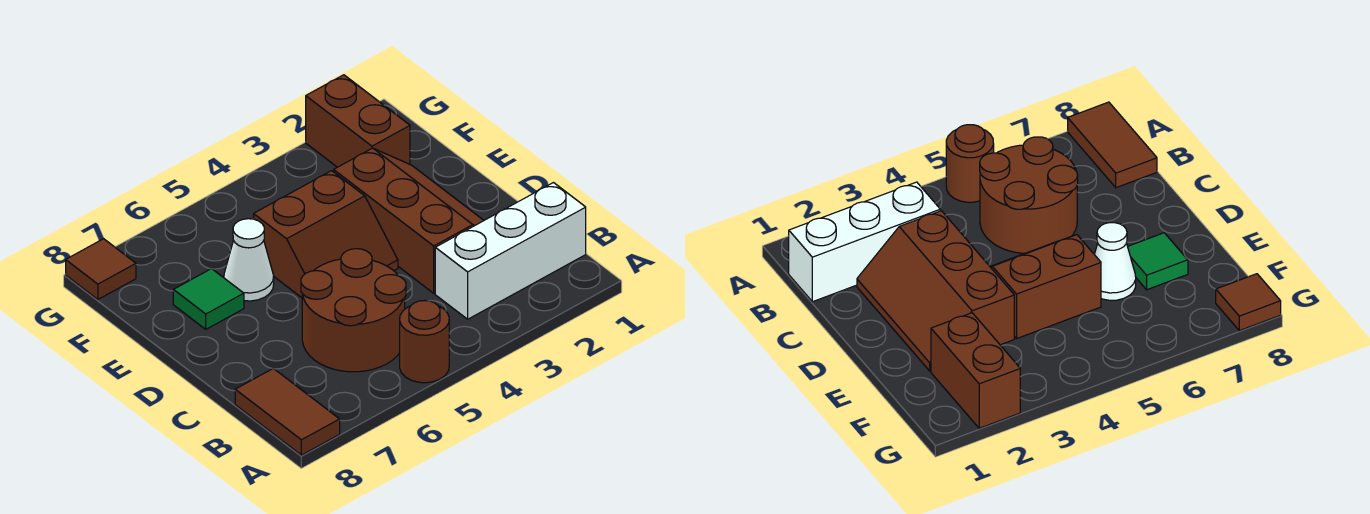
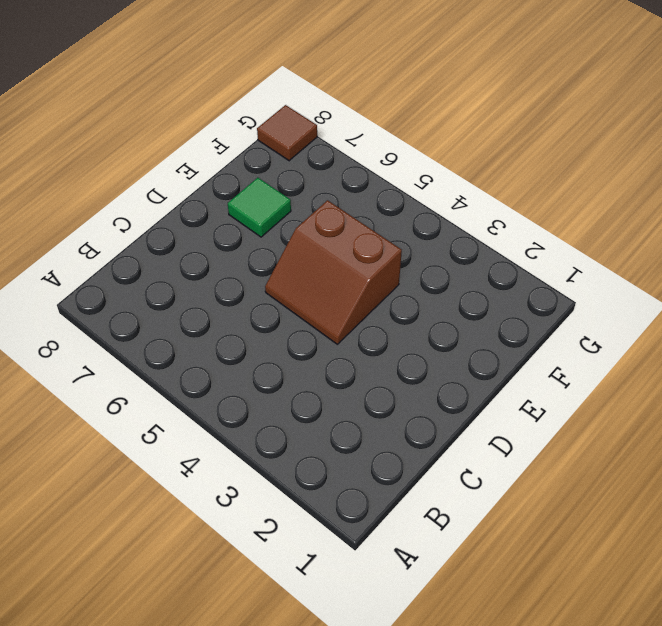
none -> brown round brick A5 level 1
none -> brown tile A8:B8 level 1

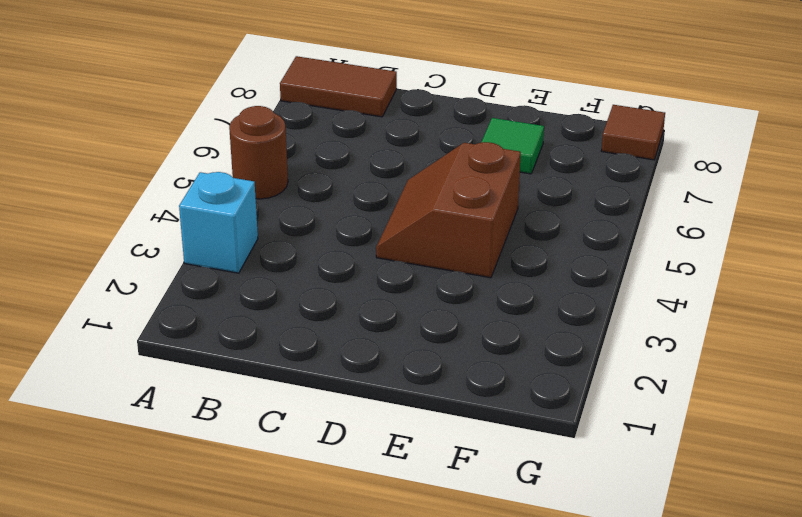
cyan brick A3 level 1 -> none
none -> white brick B1:B3 level 1
none -> brown round brick B5:C6 level 1

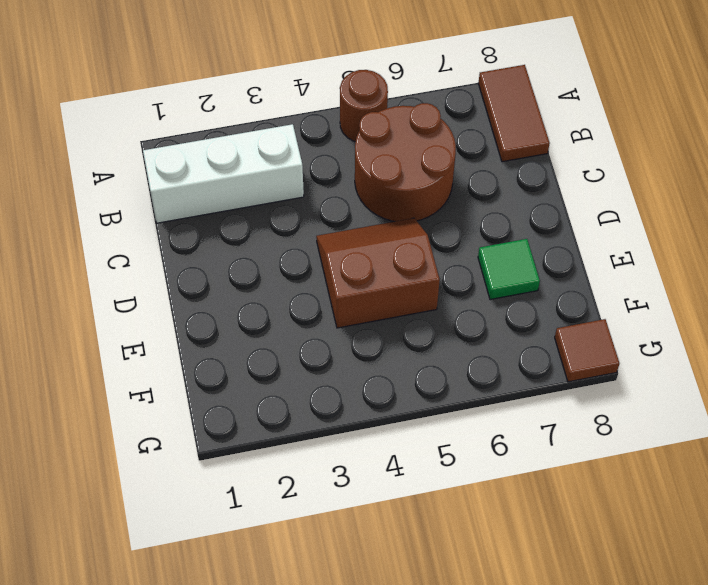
none -> brown slope C2:E3 level 1 top 3
none -> white cone E6 level 1

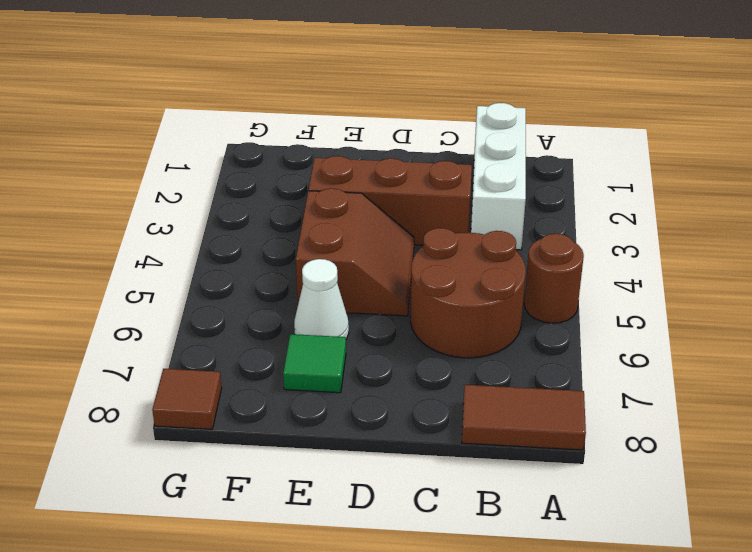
none -> brown brick F2:G2 level 1

